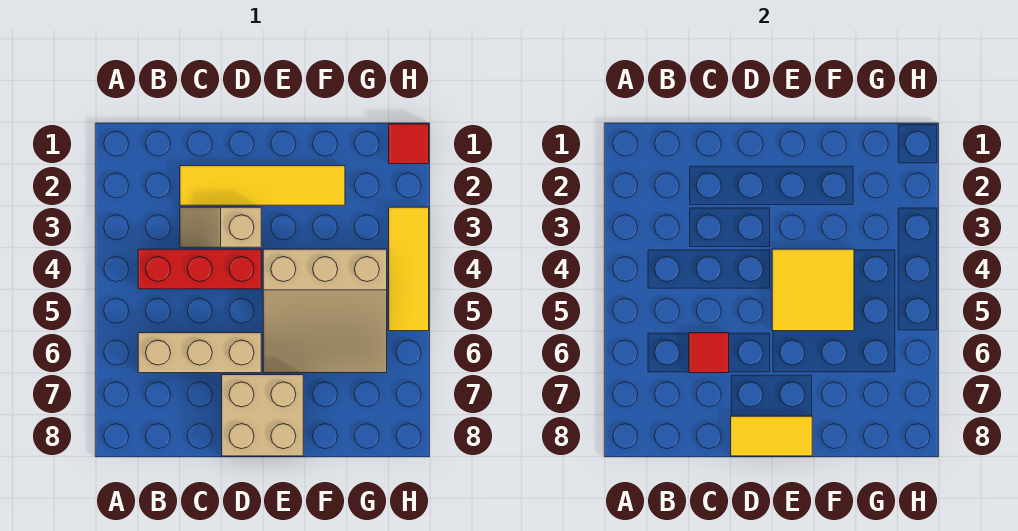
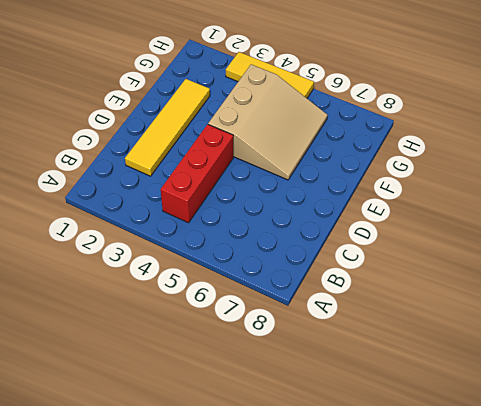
none -> tan brick B6:D6 level 1
none -> tan slope C3:D3 level 1 top D

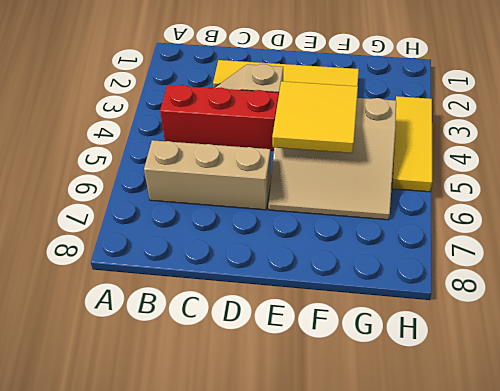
none -> tan brick D7:E8 level 1
none -> red tile H1 level 1

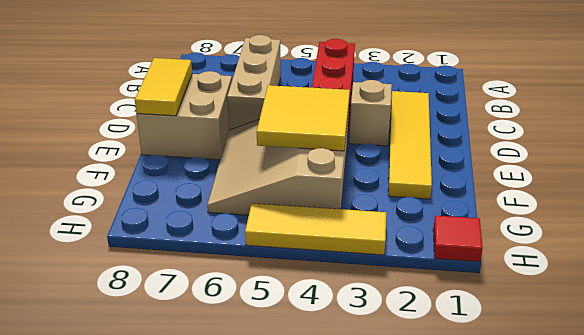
none -> red tile C6 level 2

